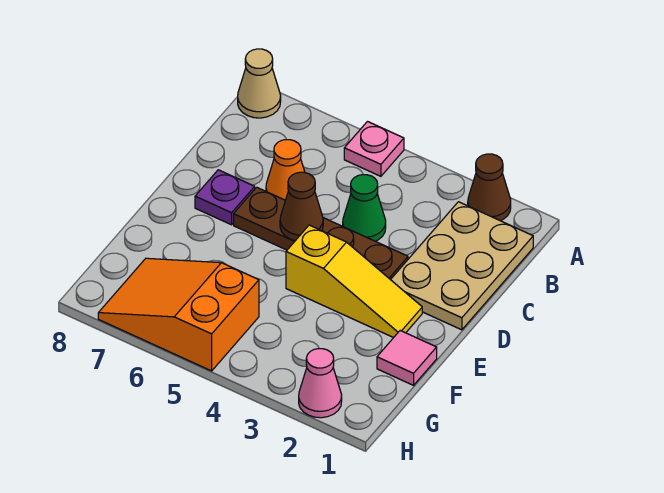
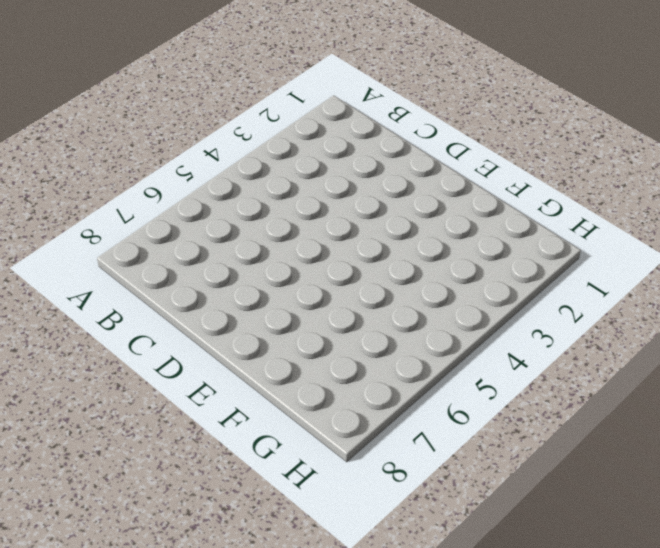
none -> brown cone A2 level 1
none -> pink plate A5 level 1
none -> tan cone A8 level 1

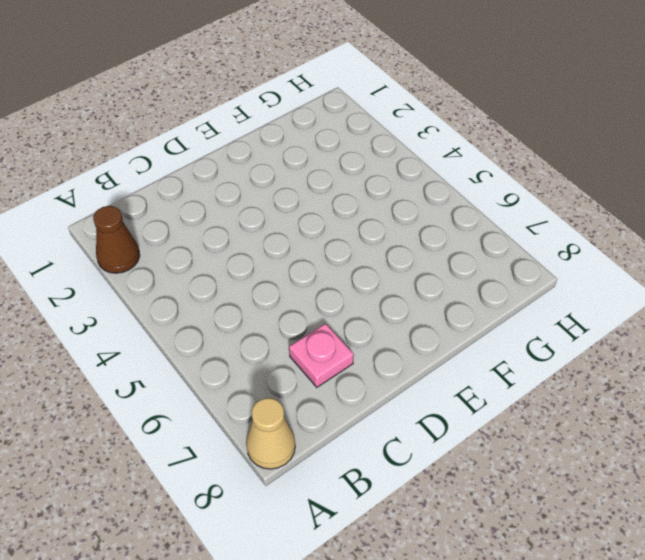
pink plate C7 level 1 -> pink plate A5 level 1
none -> tan plate B1:D2 level 1
none -> green cone C4 level 1
none -> orange cone C6 level 1

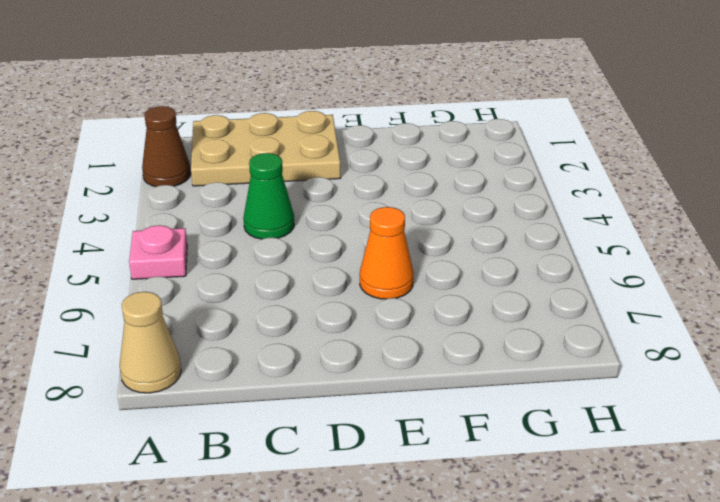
orange cone E6 level 1 -> orange cone C6 level 1
none -> brown plate D3:D6 level 1
none -> purple plate D7 level 1
none -> yellow slope E2:E4 level 1 top 4

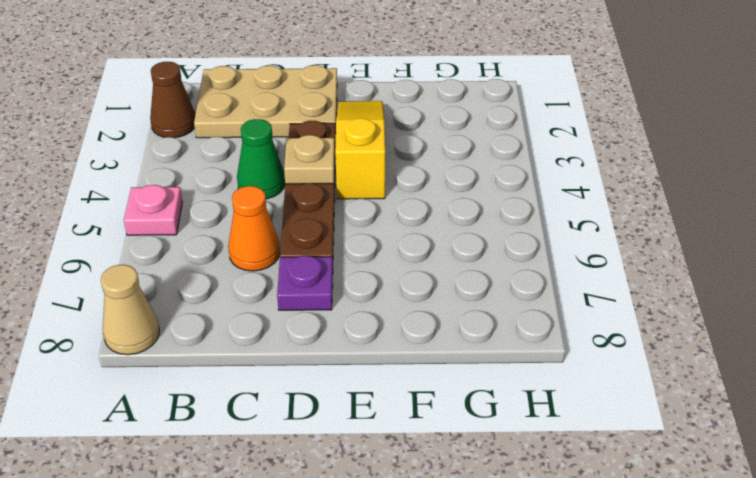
tan plate D4 level 2 -> none
none -> pink tile F1 level 1
none -> orange slope G5:H7 level 1 top 5
none -> pink cone H2 level 1

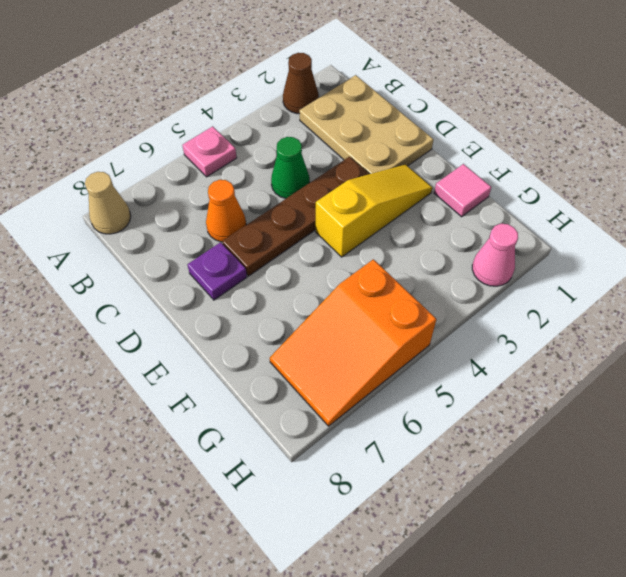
none -> brown cone D5 level 2

